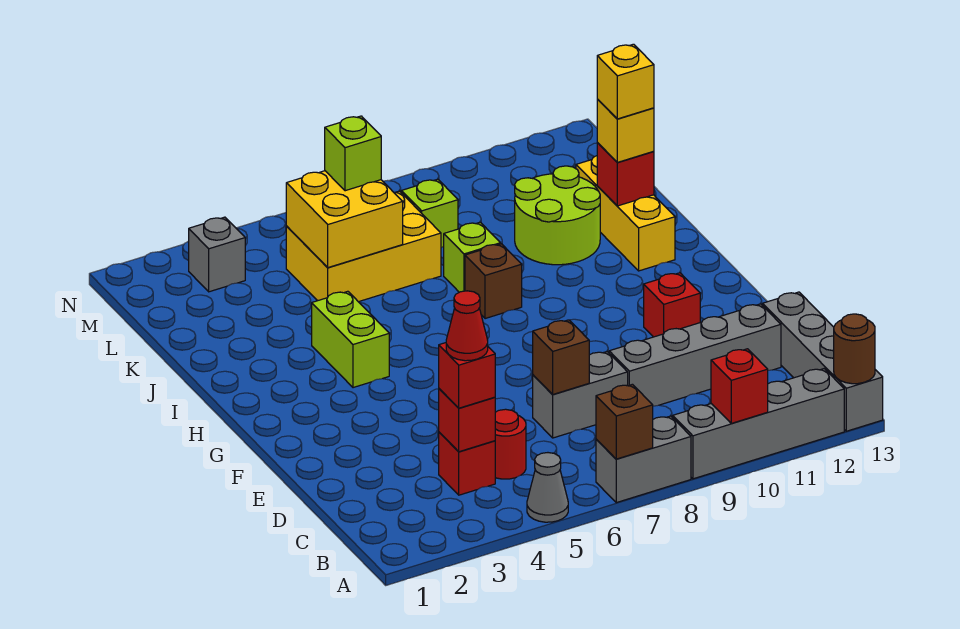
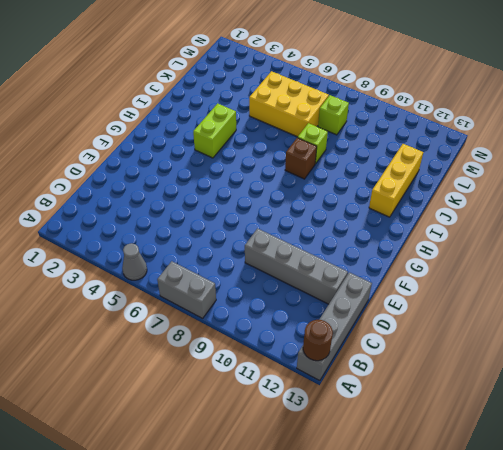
none -> grey brick A9:A12 level 1
none -> red brick C4 level 1
none -> red round brick C5 level 1

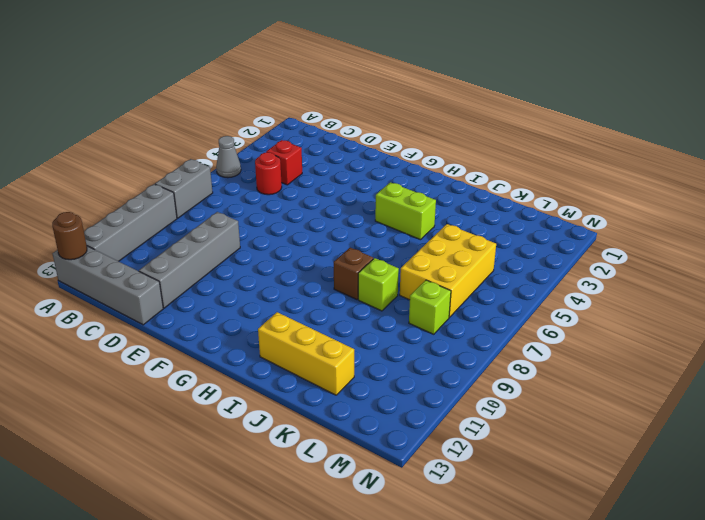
none -> grey brick D7:D8 level 1
none -> red brick F11 level 1
none -> lime round brick J10:K11 level 1

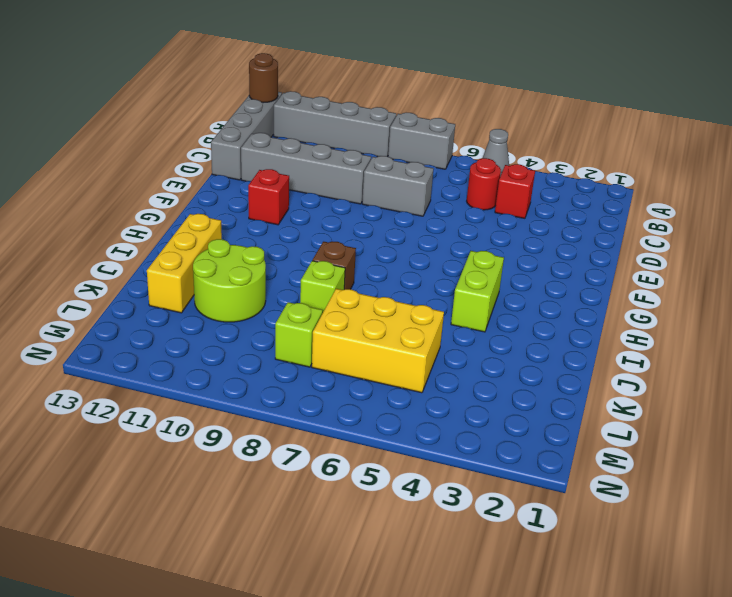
none -> grey brick M3 level 1
none -> brown brick A7 level 2
none -> red brick A10 level 2

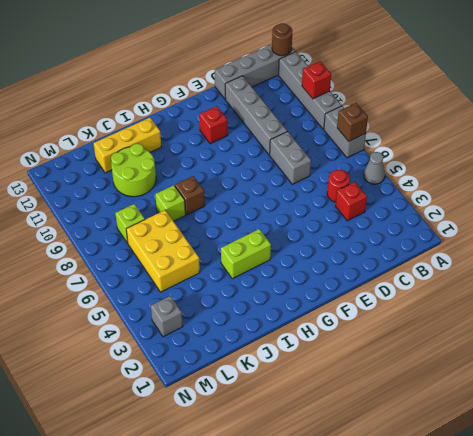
none -> red brick C4 level 2
none -> brown brick D7 level 2
none -> red brick J12 level 2

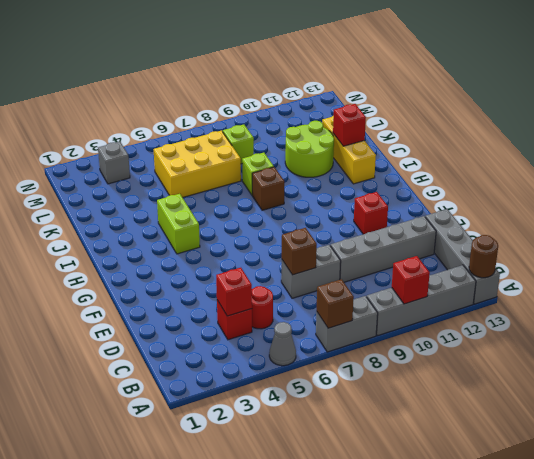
none -> yellow brick K5:L6 level 2
none -> red brick C4 level 3
none -> yellow brick J12 level 3

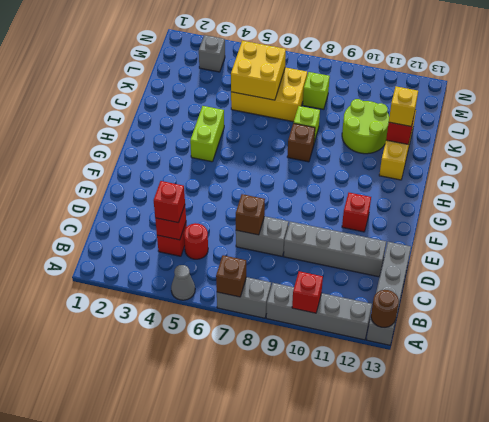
none -> lime brick L6 level 3
none -> red cone C4 level 4
none -> yellow brick J12 level 4

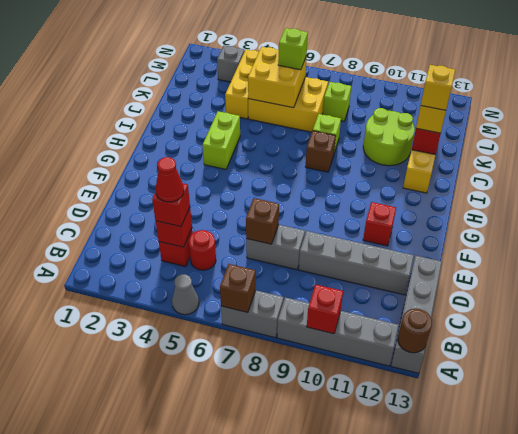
yellow brick K4:M4 level 1 -> none

